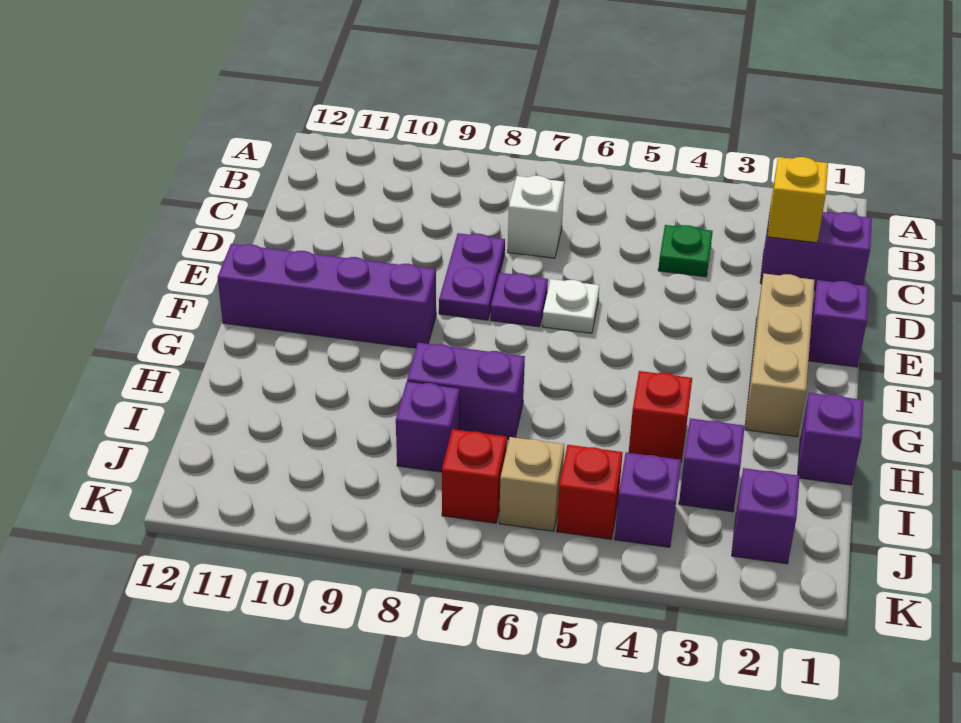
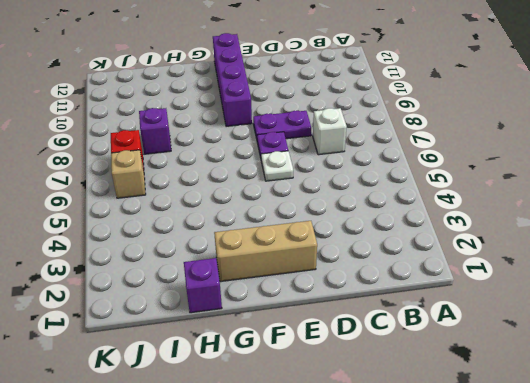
none -> purple brick C1:C2 level 1
none -> green plate C4 level 1
none -> purple brick E1 level 1

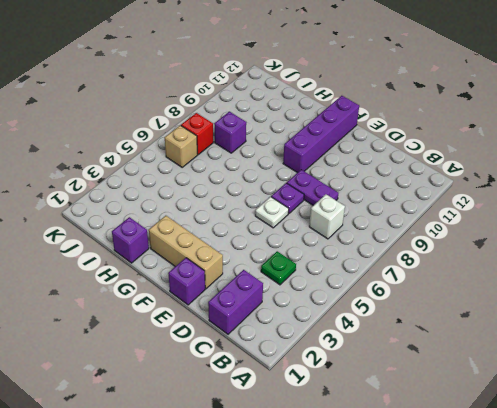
none -> red brick H4 level 1
none -> purple brick H7:H8 level 1
none -> purple brick I3 level 1

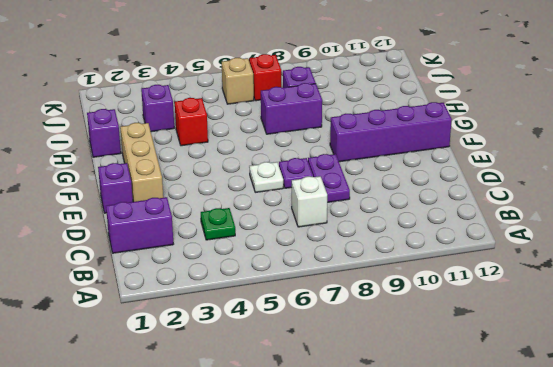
none -> purple brick J2 level 1
none -> purple brick J4 level 1
none -> red brick J5 level 1

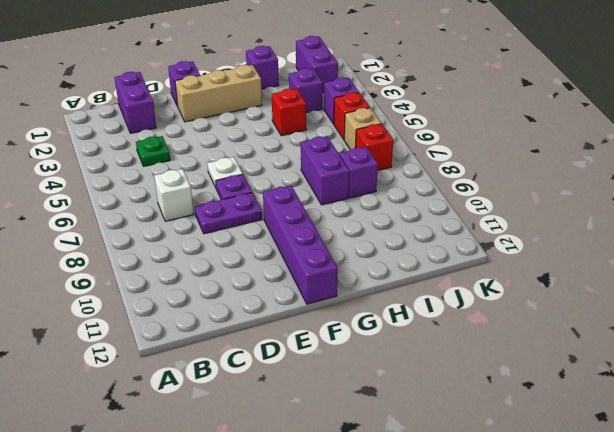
purple brick J1:J2 level 1 -> purple brick J2 level 1
none -> yellow brick C2 level 2

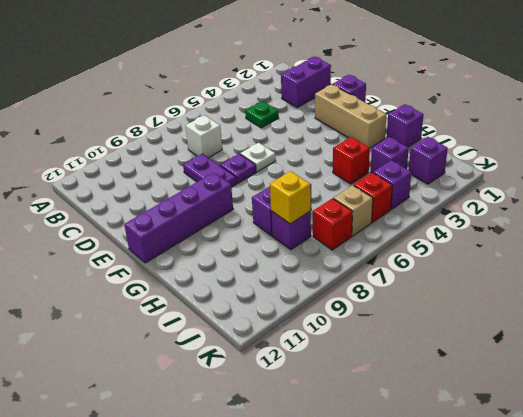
yellow brick I8 level 2 -> yellow brick C2 level 2

